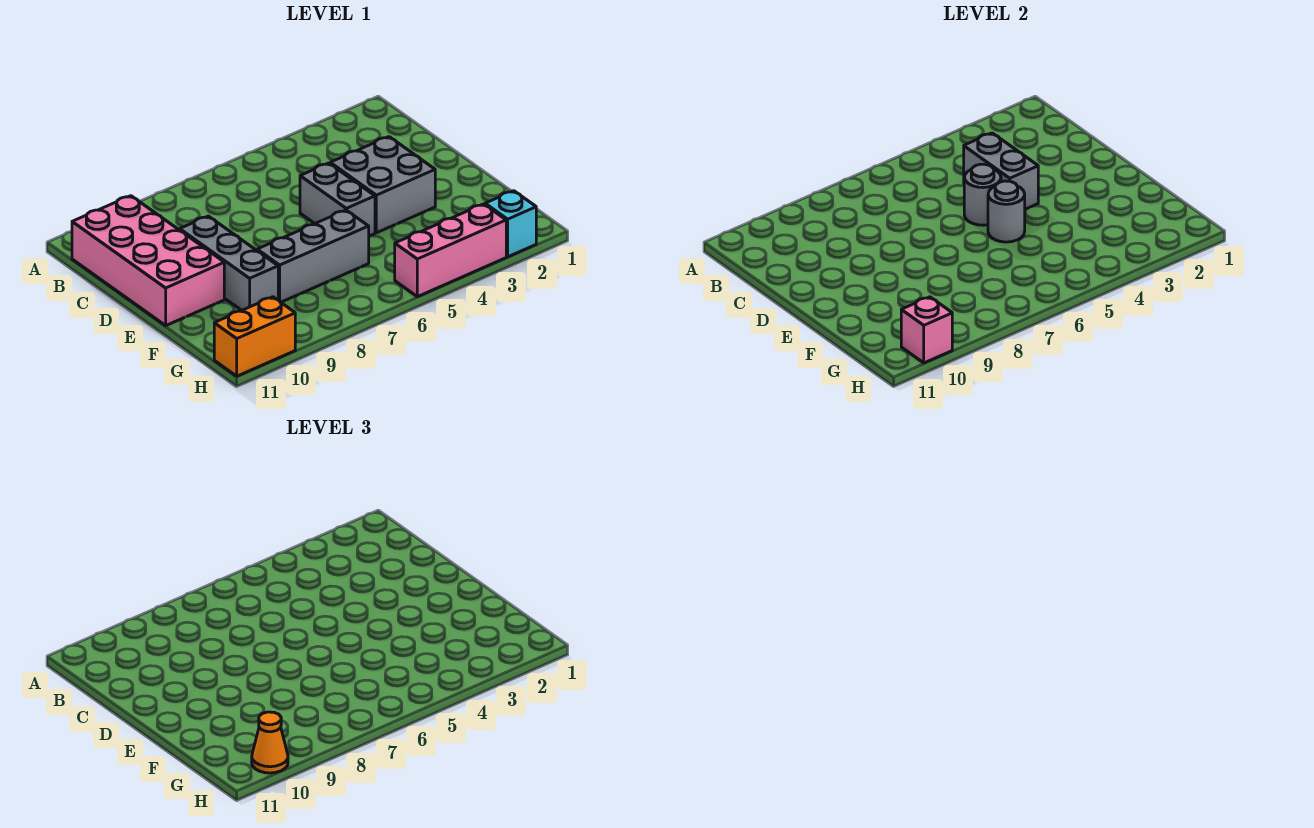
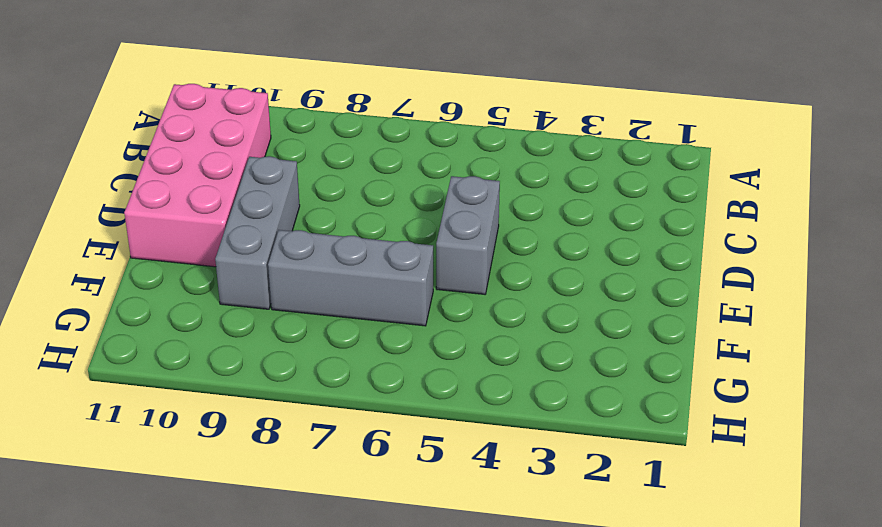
none -> grey brick D3:E4 level 1
none -> cyan brick H2 level 1
none -> pink brick H3:H5 level 1

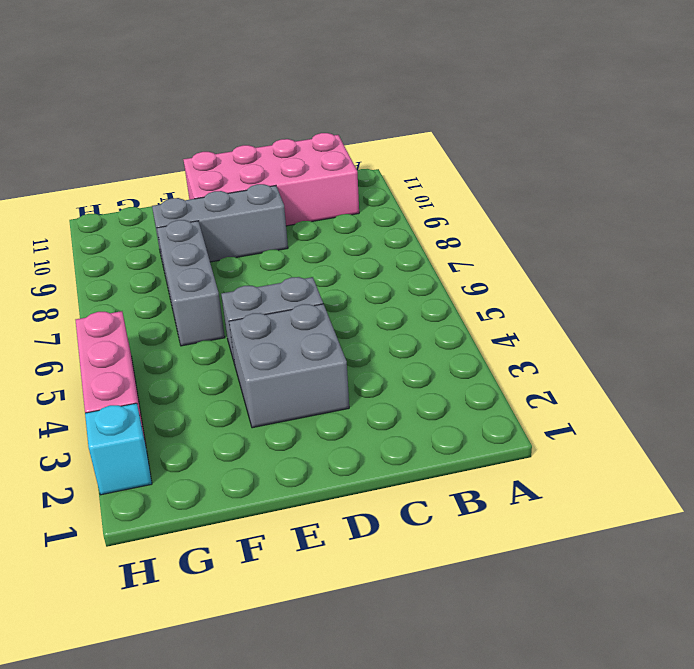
none -> orange brick H10:H11 level 1
none -> grey brick C4:D4 level 2
none -> grey round brick D5 level 2

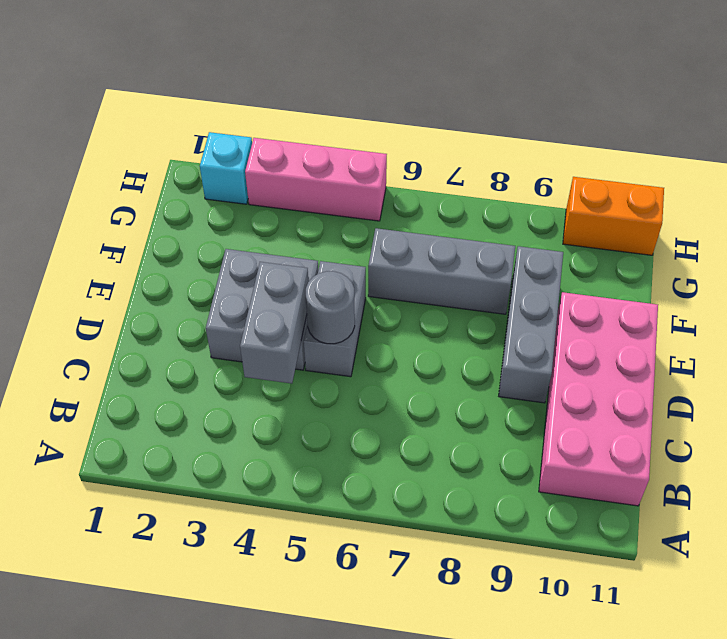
none -> grey round brick E5 level 2
none -> pink brick H10 level 2
none -> orange cone H10 level 3

